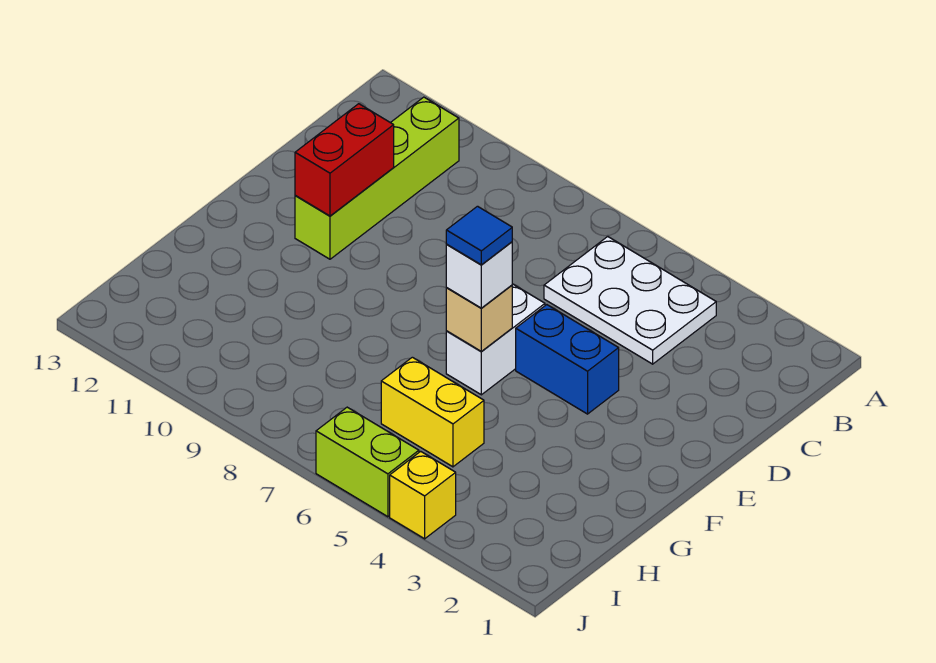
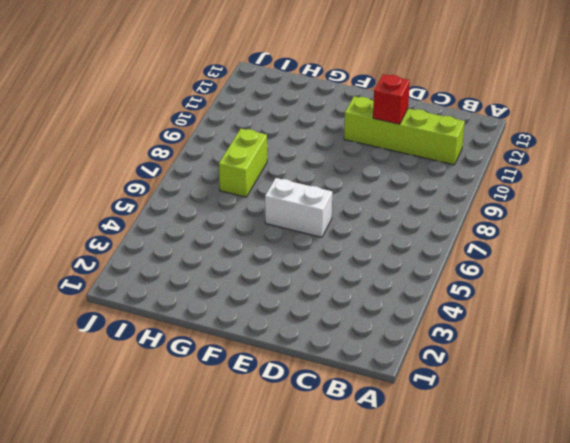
red brick D11 level 2 -> red brick D11:E11 level 2
lime brick H7:H8 level 1 -> lime brick J5:J6 level 1
none -> white plate B4:C6 level 1
none -> blue brick E4:E5 level 1

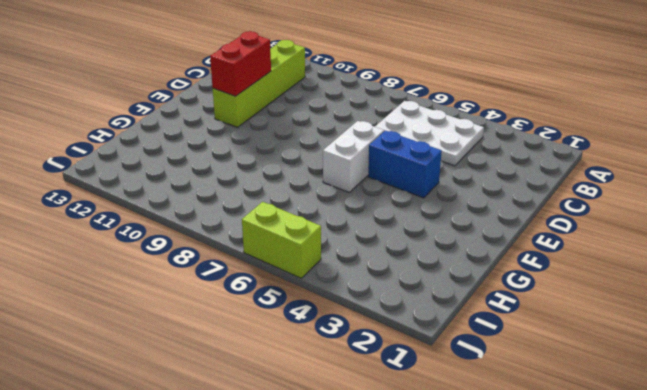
none -> yellow brick H5:H6 level 1
none -> yellow brick J4 level 1

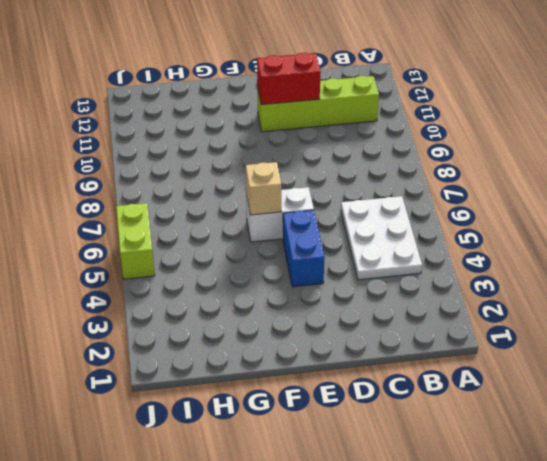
none -> yellow brick H5:H6 level 1
none -> yellow brick J4 level 1

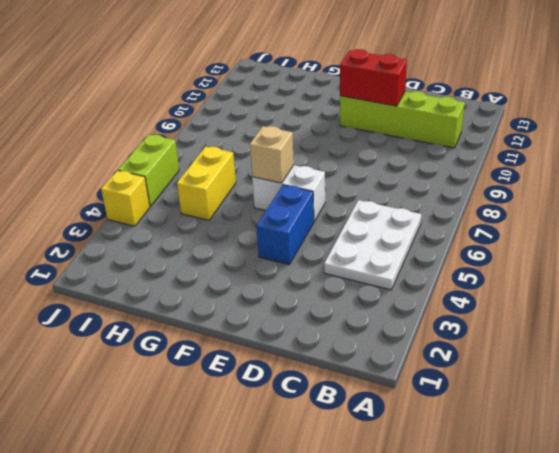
none -> white brick F6 level 3
none -> blue tile F6 level 4

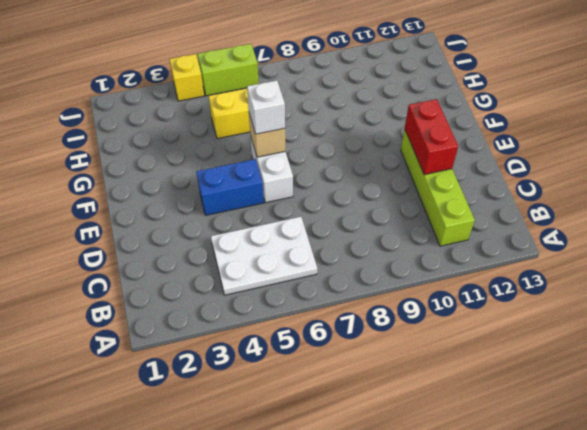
none -> blue tile F6 level 4

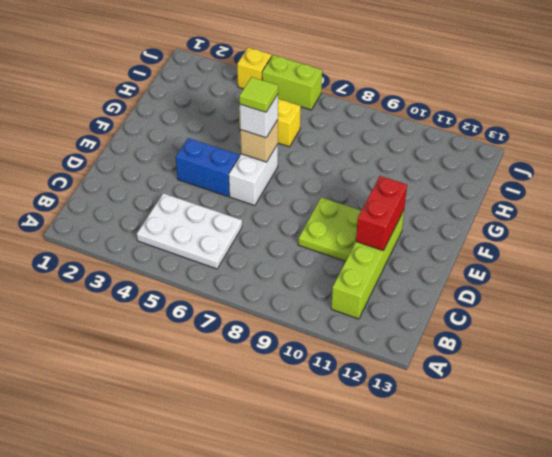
lime plate D9:E10 level 1 -> none
lime tile F6 level 4 -> blue tile F6 level 4

